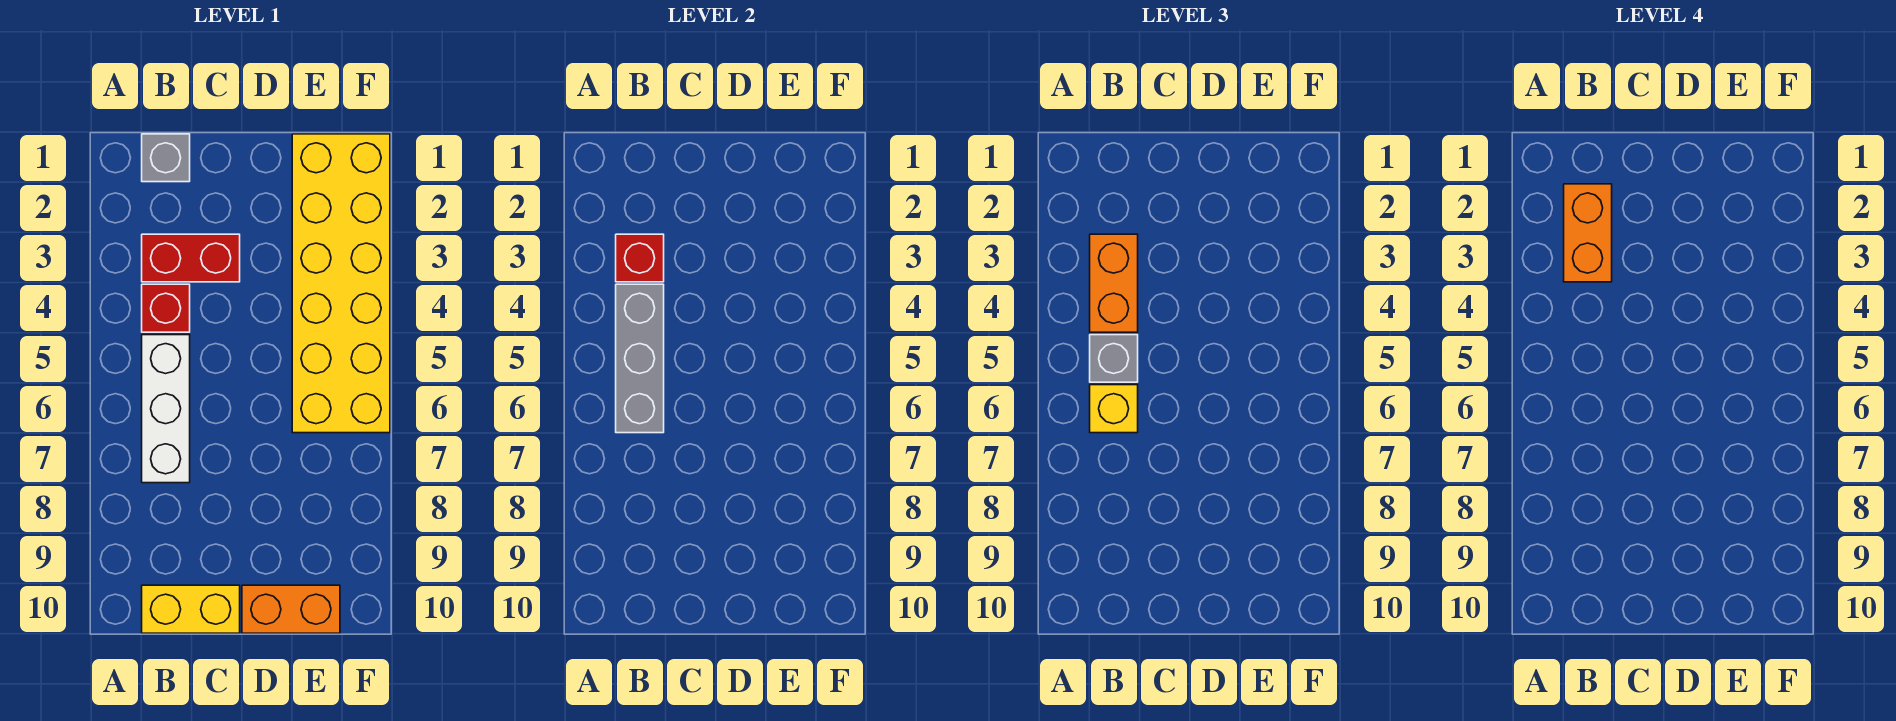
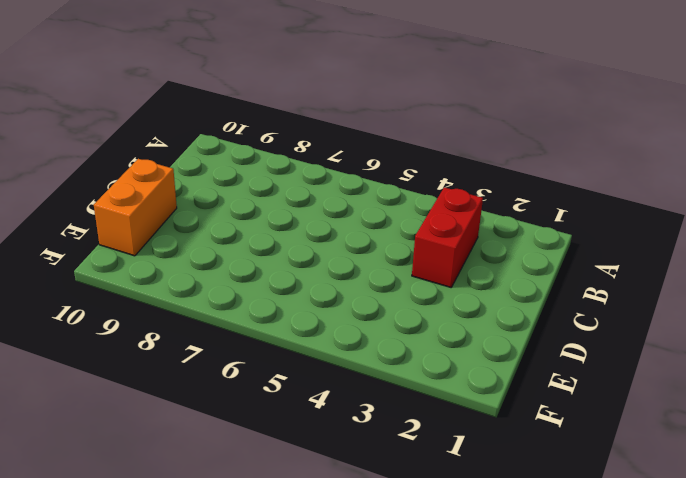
none -> grey brick B1 level 1
none -> red brick B4 level 1
none -> white brick B5:B7 level 1

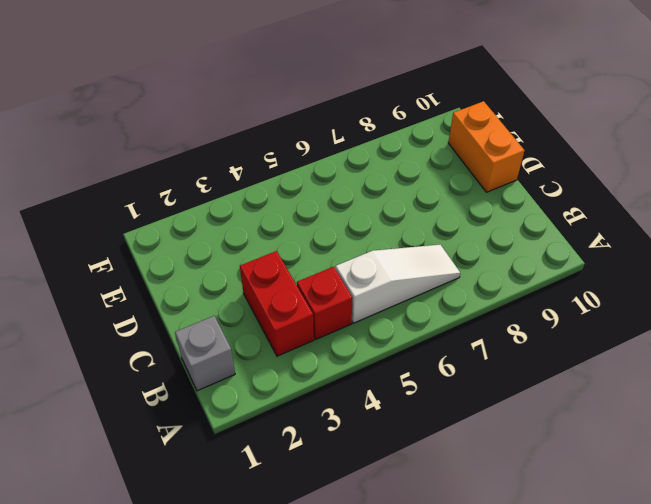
white slope B5:B7 level 1 top 5 -> white brick B5:B7 level 1
none -> yellow brick B10:C10 level 1
none -> yellow brick E1:F6 level 1
none -> red brick B3 level 2

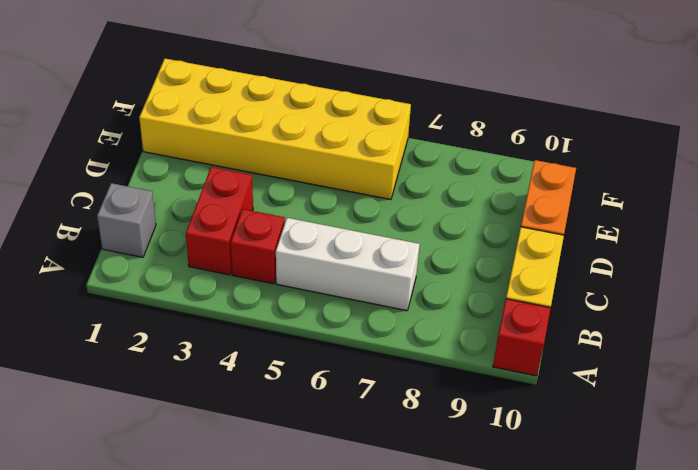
red brick A10 level 1 -> red brick B3 level 2
none -> grey brick B4:B6 level 2
none -> orange brick B3:B4 level 3
none -> grey brick B5 level 3

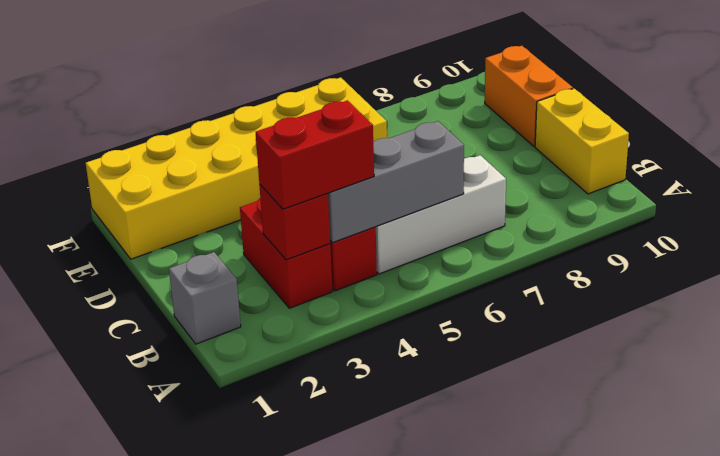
red brick B3:B4 level 3 -> orange brick B3:B4 level 3
none -> grey brick B5 level 3
none -> yellow brick B6 level 3
none -> orange brick B2:B3 level 4

